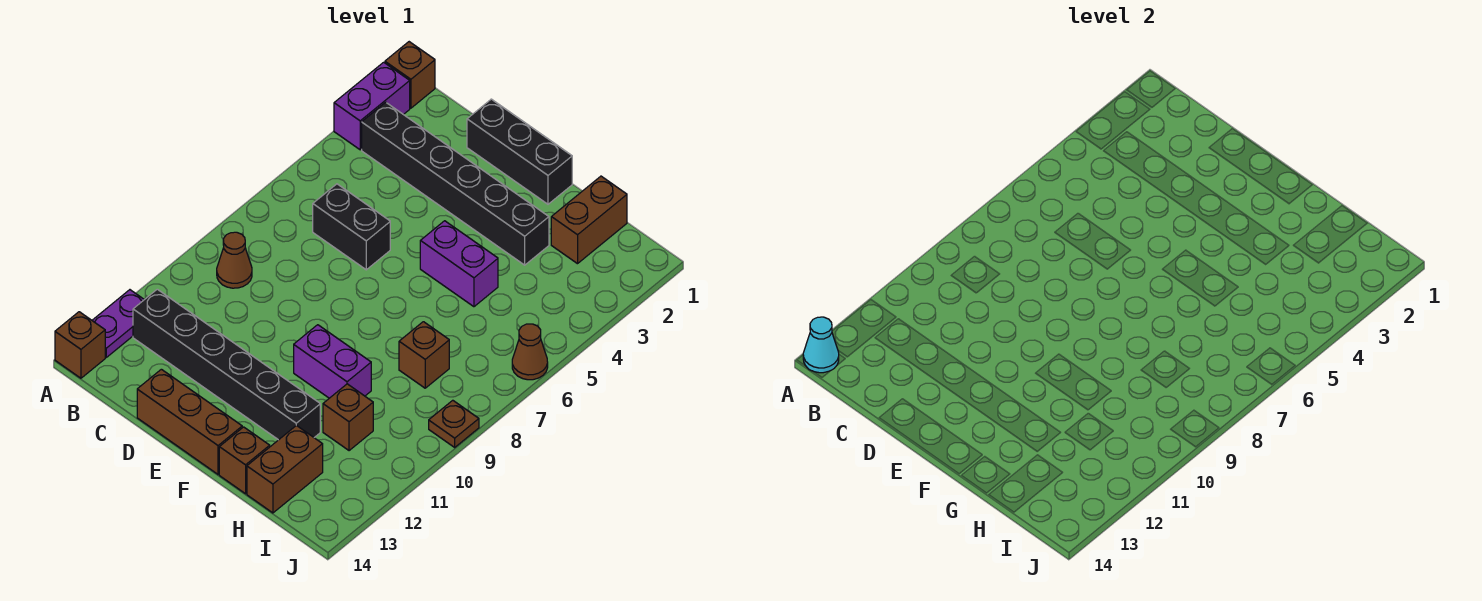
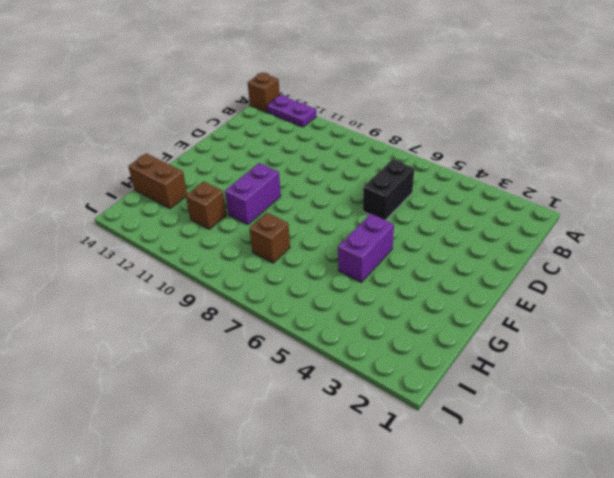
none -> brown brick A1 level 1
none -> purple brick A2:A3 level 1
none -> black brick B3:G3 level 1

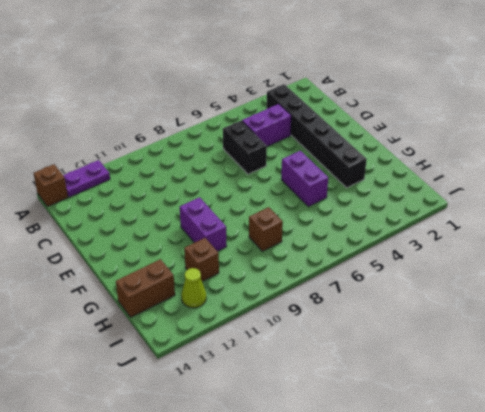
purple brick C4:C5 level 1 -> purple brick A2:A3 level 1
lime cone I12 level 1 -> none
none -> brown brick A1 level 1
none -> brown cone B9 level 1
none -> black brick B12:G12 level 1

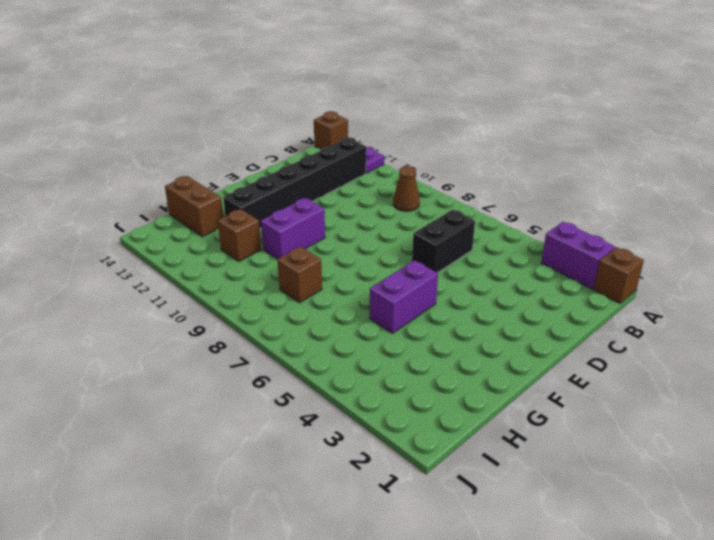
none -> black brick B3:G3 level 1
none -> black brick D1:F1 level 1
none -> brown brick D14:F14 level 1

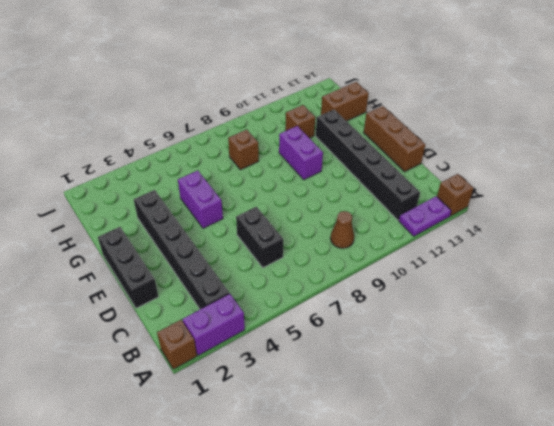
none -> brown brick G14 level 1
none -> brown brick H1:H2 level 1
none -> brown cone J6 level 1

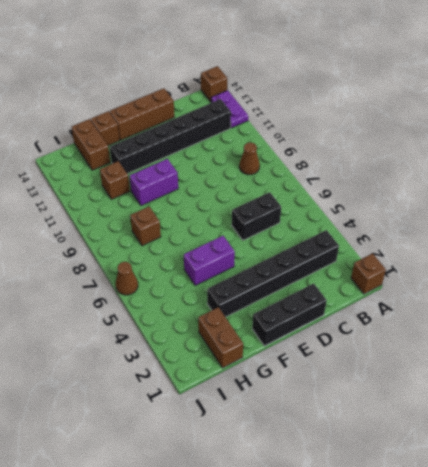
none -> purple brick A2:A3 level 1
none -> brown plate J9 level 1
none -> cyan cone A14 level 2

